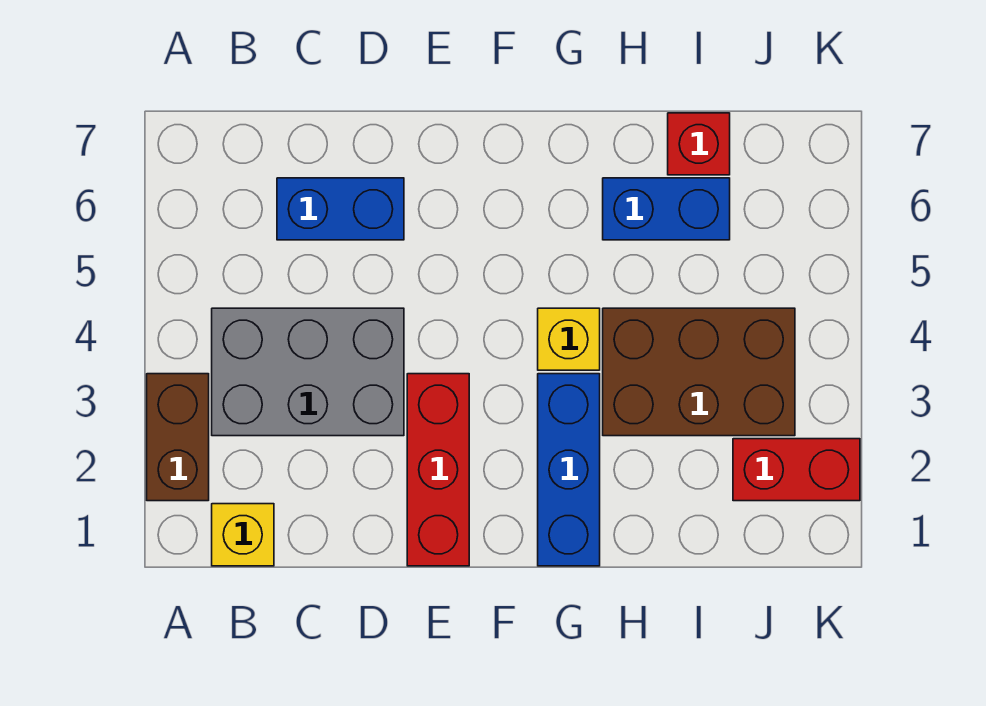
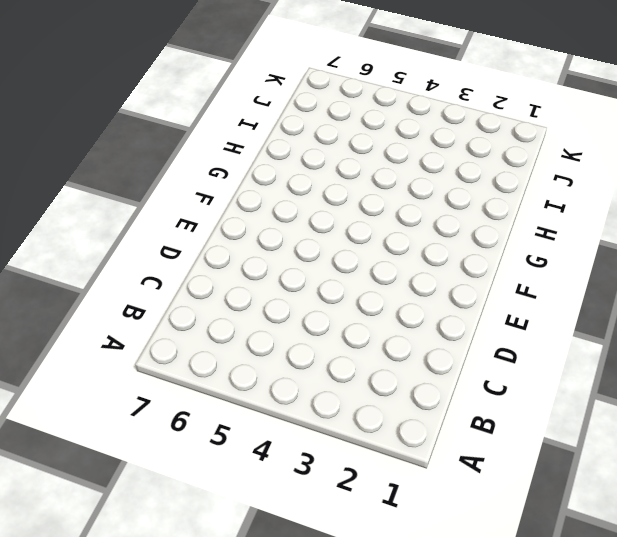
none -> brown brick A2:A3 level 1
none -> yellow brick B1 level 1

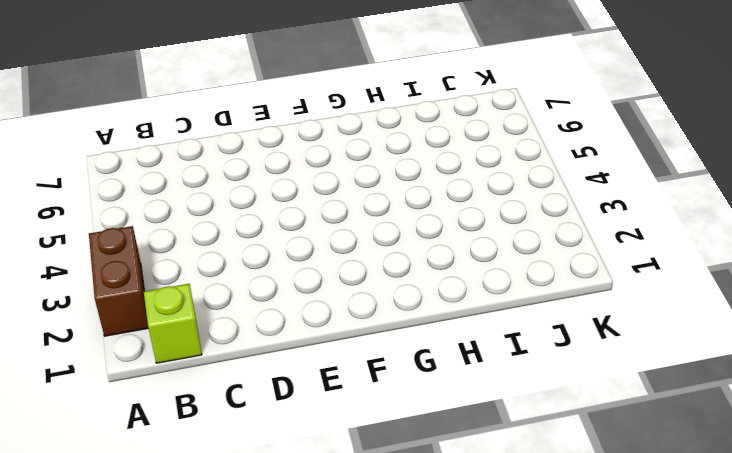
lime brick B1 level 1 -> yellow brick B1 level 1
none -> grey brick B3:D4 level 1
none -> blue brick C6:D6 level 1

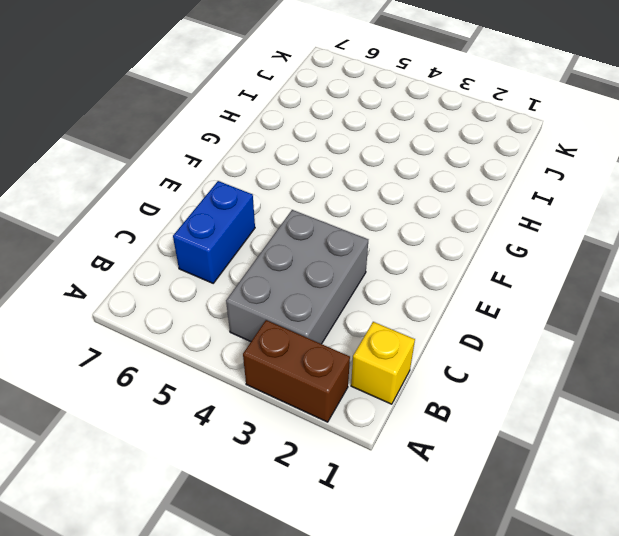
none -> red brick E1:E3 level 1
none -> blue brick G1:G3 level 1

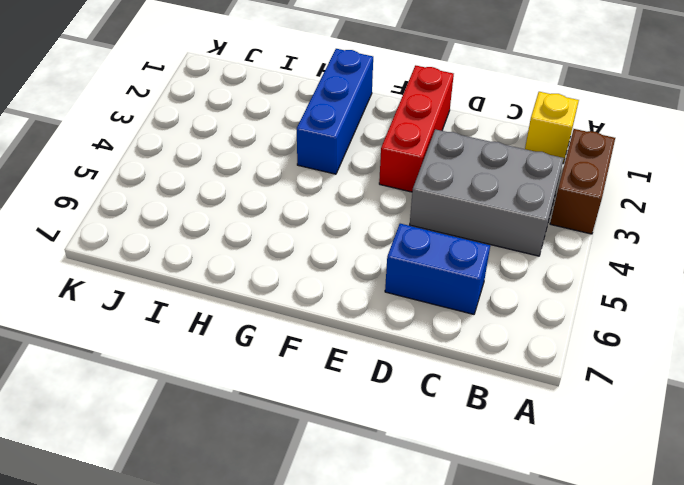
none -> yellow brick G4 level 1
none -> brown brick H3:J4 level 1

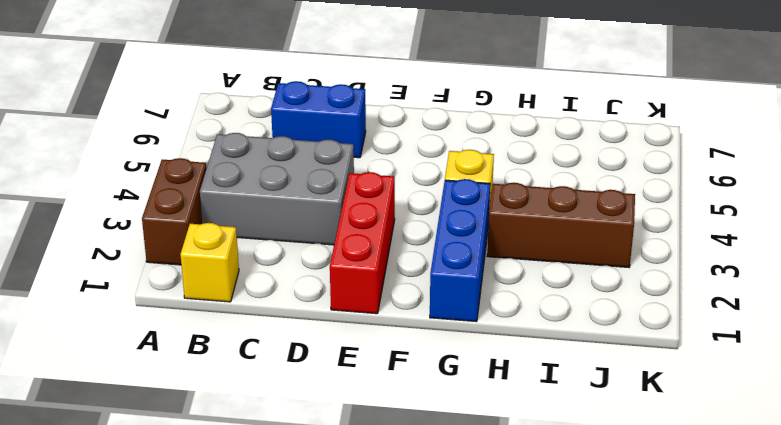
brown brick H3:J3 level 1 -> brown brick H3:J4 level 1
none -> blue brick H6:I6 level 1
none -> red brick I7 level 1

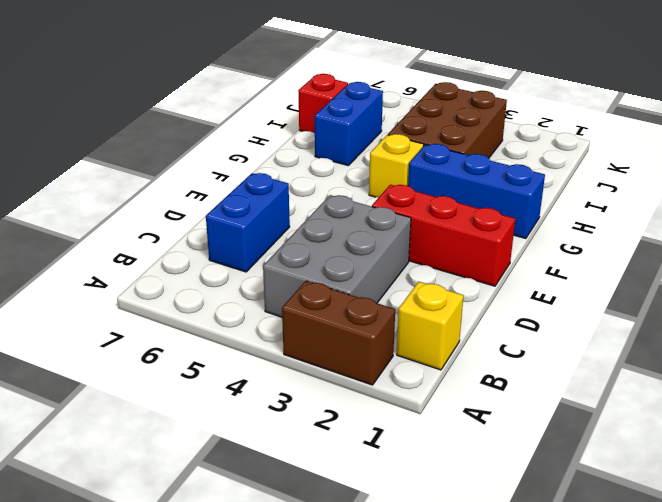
none -> red brick J2:K2 level 1

